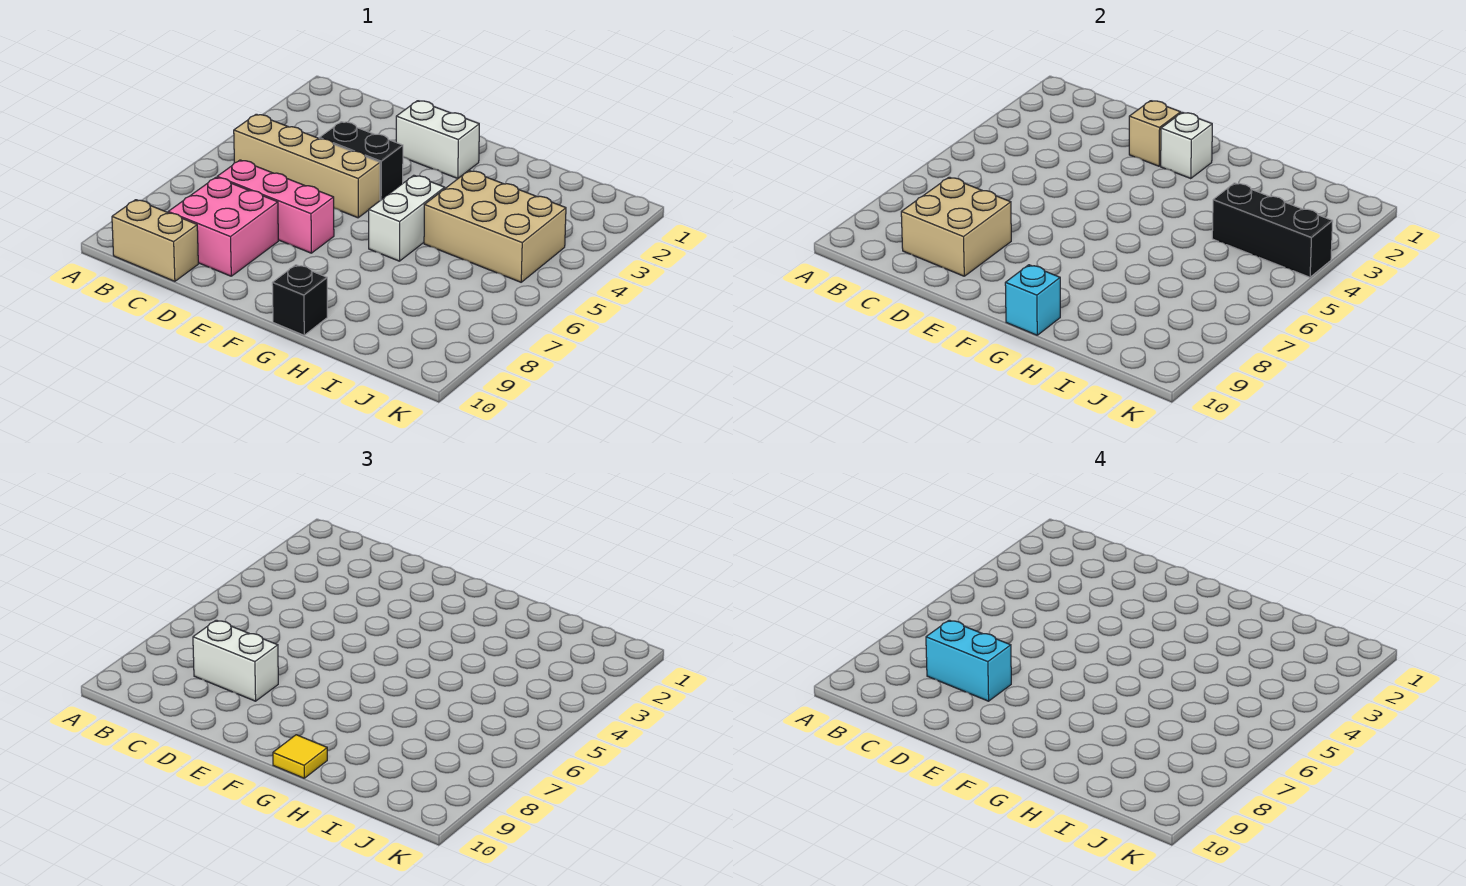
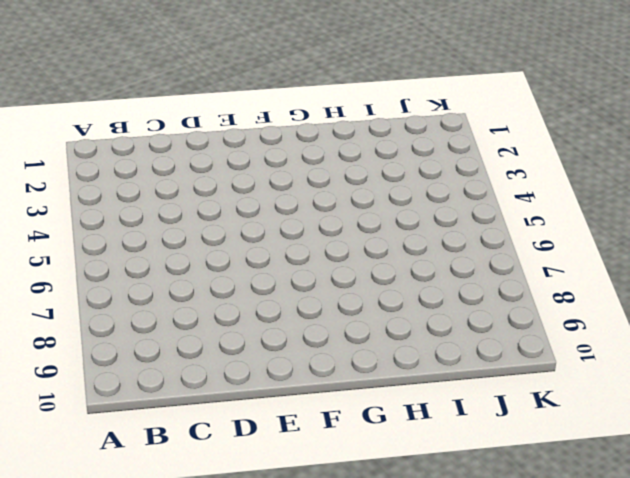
none -> tan brick B5:E5 level 1
none -> tan brick B10:C10 level 1
none -> pink brick C7:E7 level 1

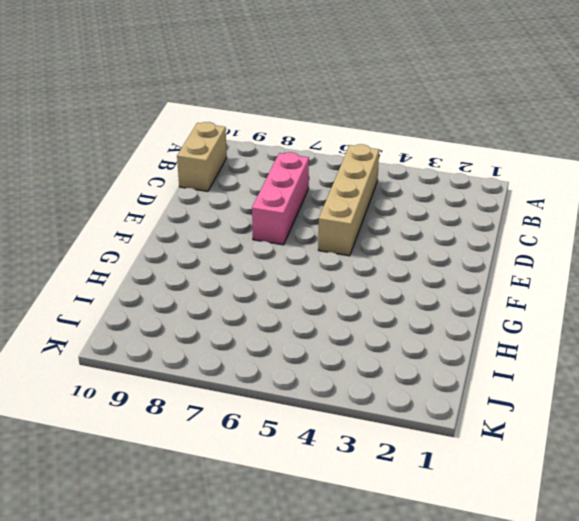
none -> pink brick C8:D9 level 1
none -> black brick D4:E4 level 1
none -> white brick E2:F2 level 1

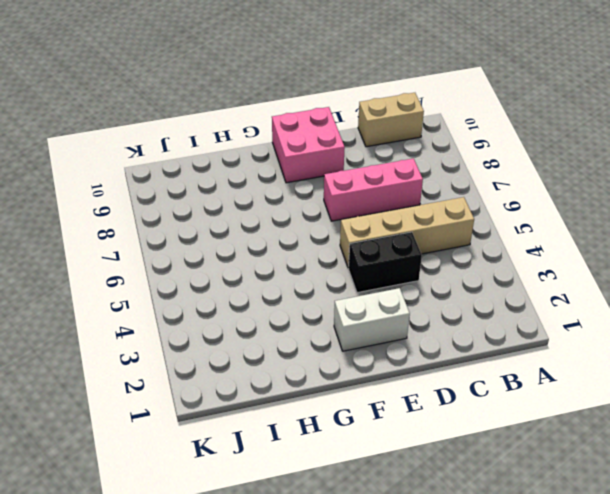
pink brick E9:F10 level 1 -> pink brick C8:D9 level 1
none -> white brick G5:G6 level 1
none -> black brick G10 level 1
none -> tan brick H4:J5 level 1

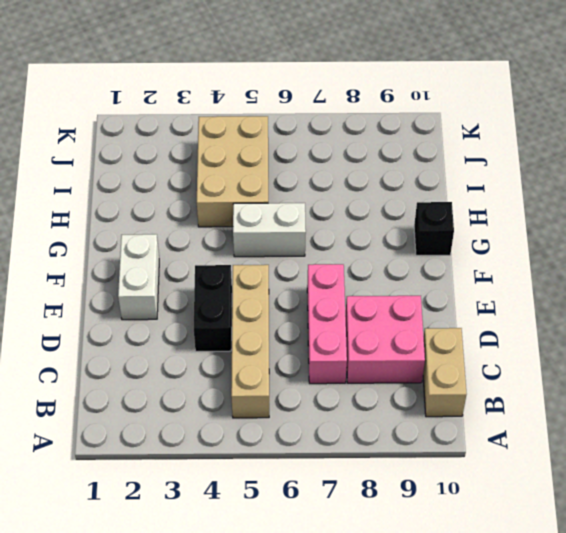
none -> tan brick C8:D9 level 2
none -> tan brick E2 level 2
none -> white brick F2 level 2

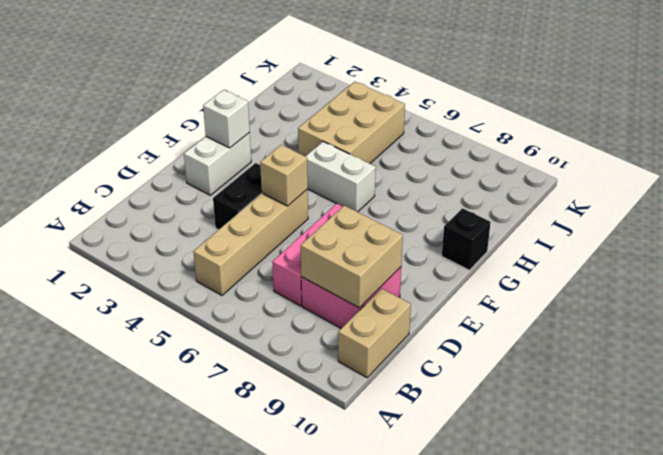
tan brick E5 level 2 -> tan brick E2 level 2
none -> cyan brick G10 level 2
none -> black brick I4:K4 level 2
none -> white brick C8:D8 level 3

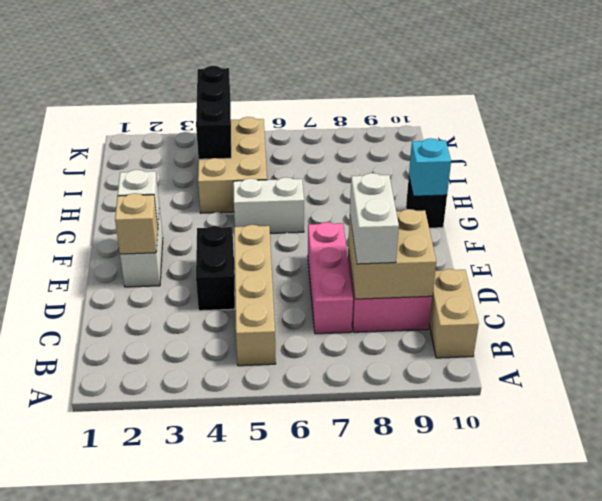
none -> yellow tile G10 level 3
none -> cyan brick C8:D8 level 4

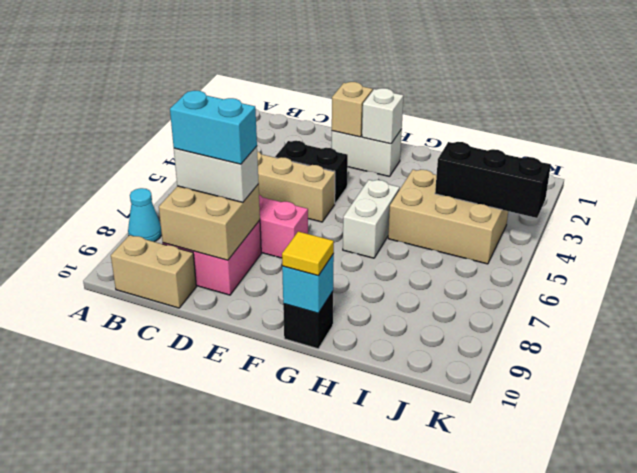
cyan cone A8 level 1 -> none

